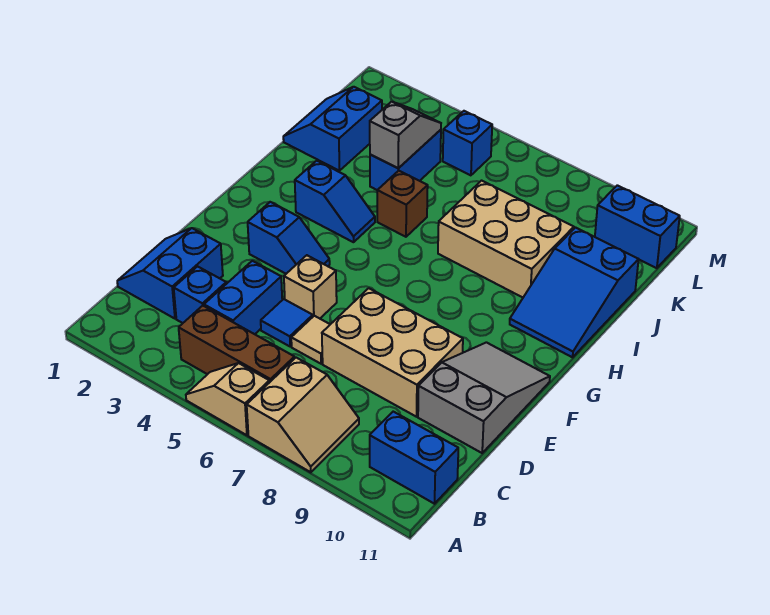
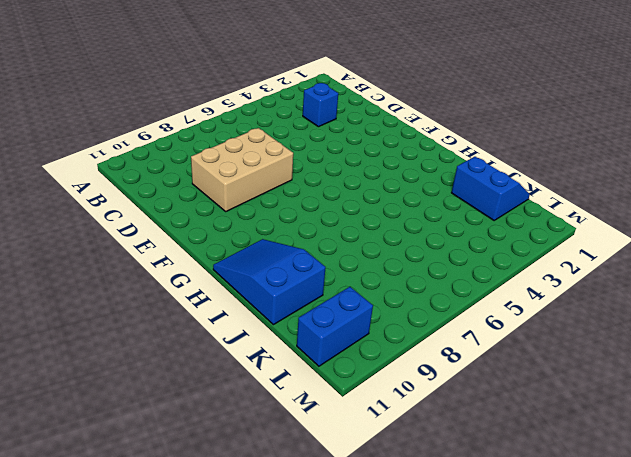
none -> tan slope A5:A6 level 1 top 6
none -> tan slope A7:B8 level 1 top 7
none -> brown brick B4:B6 level 1

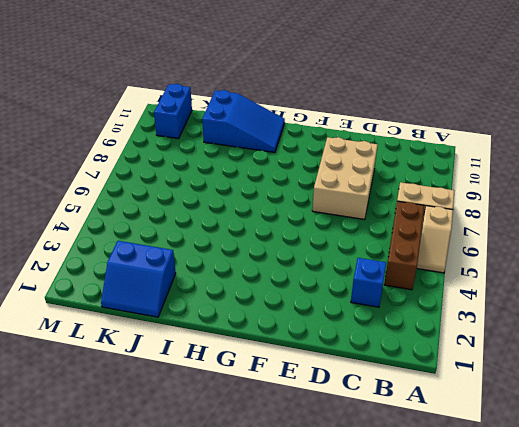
none -> blue brick B10:B11 level 1
none -> blue slope C1:D2 level 1 top 2
none -> blue brick C4:D4 level 1

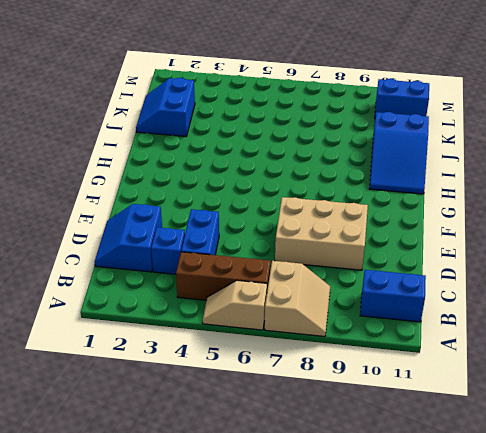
none -> blue tile D5 level 1
none -> tan tile D6 level 1
none -> grey slope D10:F11 level 1 top D

